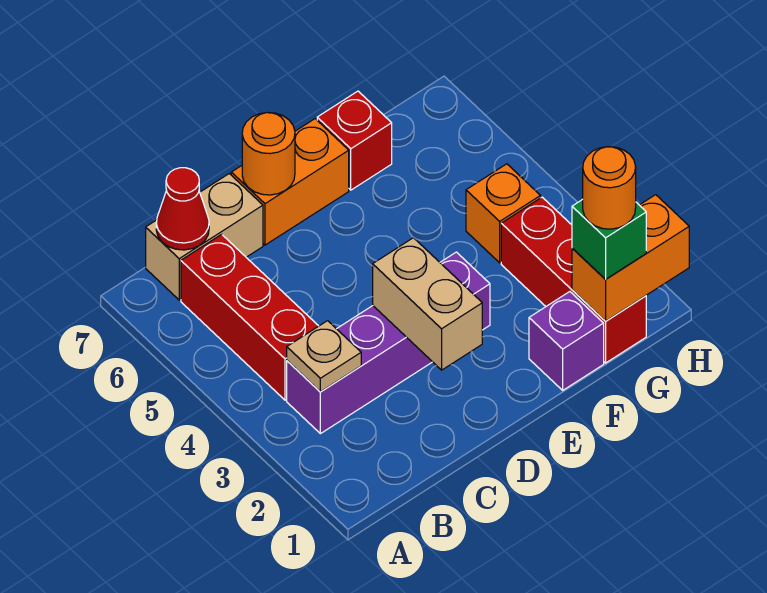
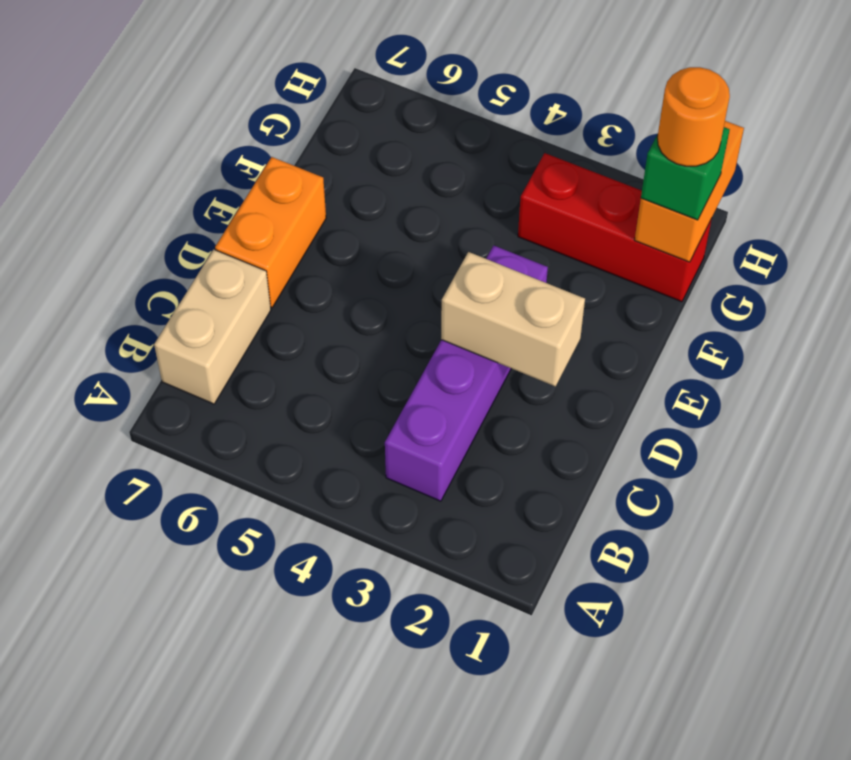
none -> red brick B4:B6 level 1
none -> purple brick F1 level 1
none -> red brick F7 level 1

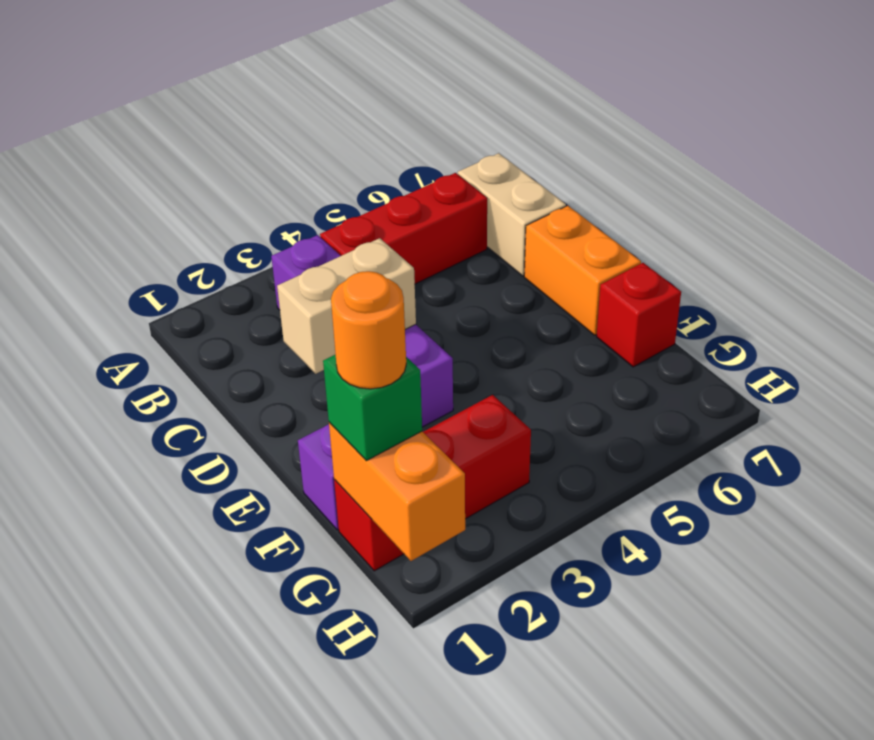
none -> orange brick G4 level 1
none -> tan plate B3 level 2
none -> red cone B7 level 2

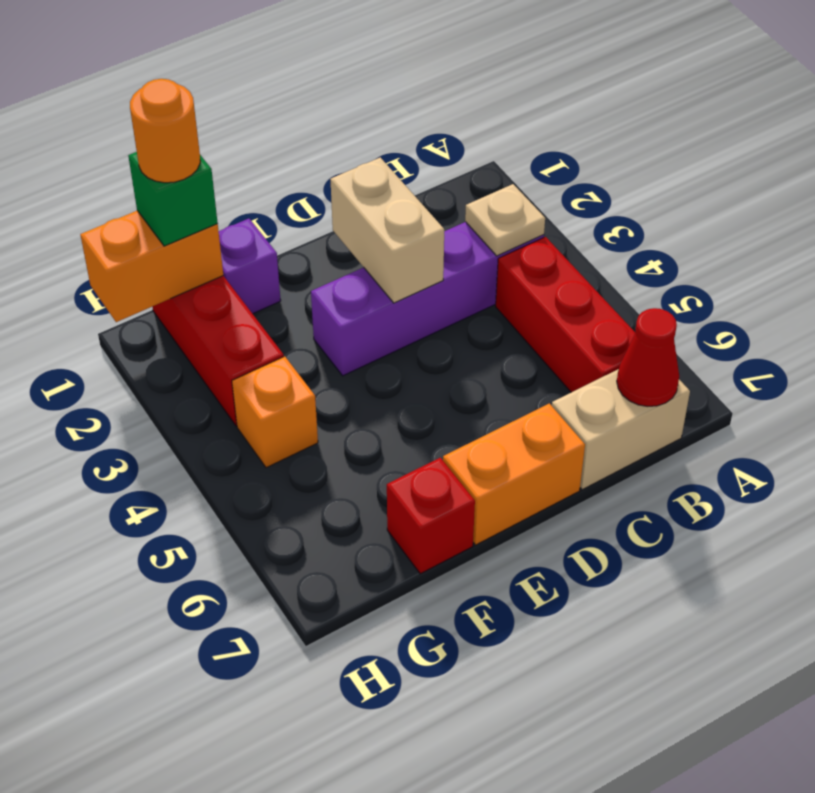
none -> orange round brick D7 level 2

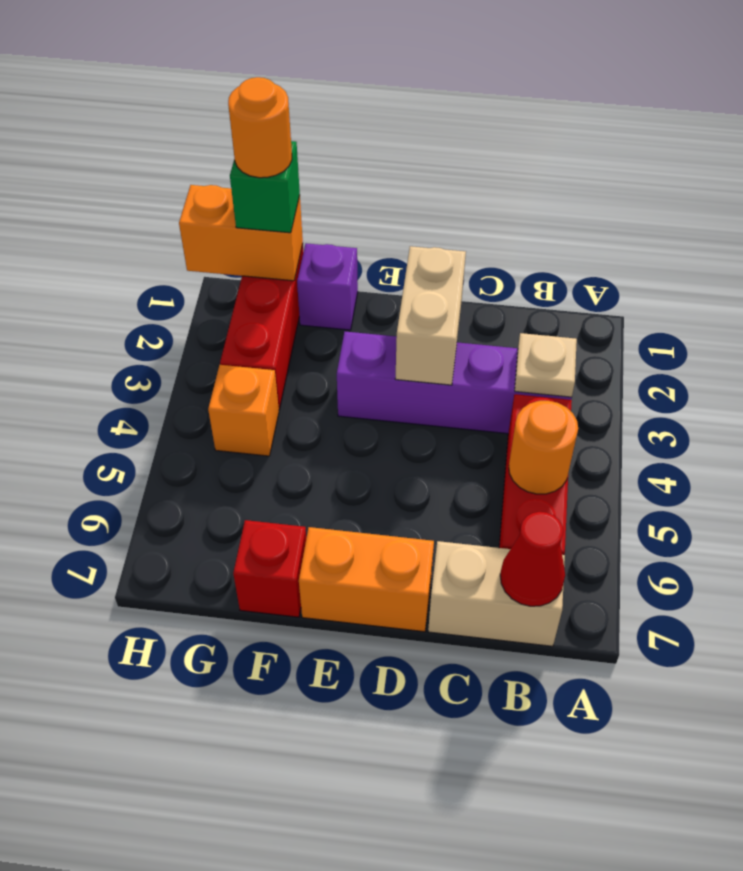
orange round brick B5 level 2 -> orange round brick D7 level 2

